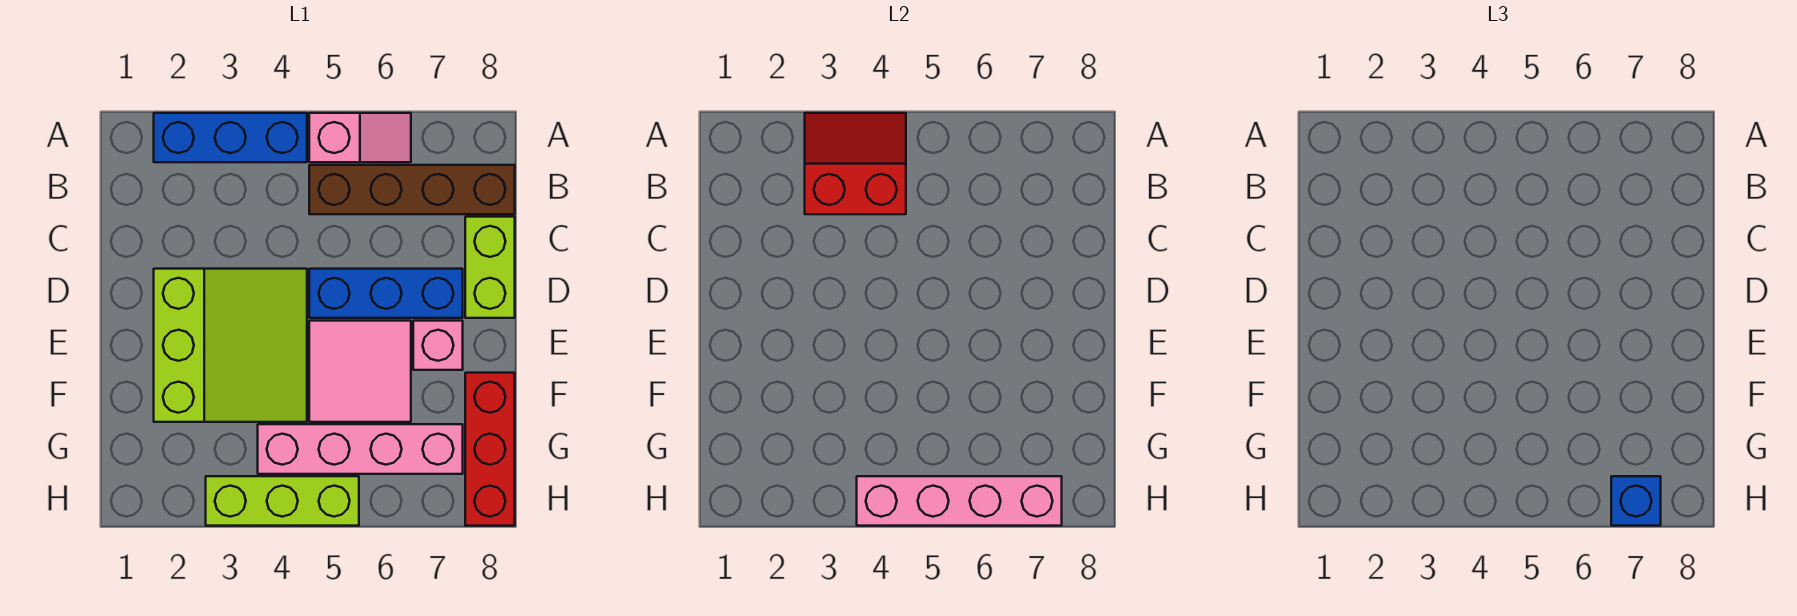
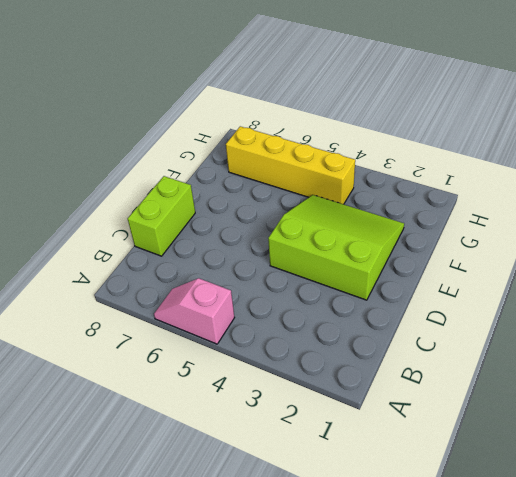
lime slope D2:F4 level 1 top D -> lime slope D2:F4 level 1 top 2
yellow brick G4:G7 level 1 -> pink brick G4:G7 level 1
none -> blue brick A2:A4 level 1
none -> brown brick B5:B8 level 1
none -> blue brick D5:D7 level 1

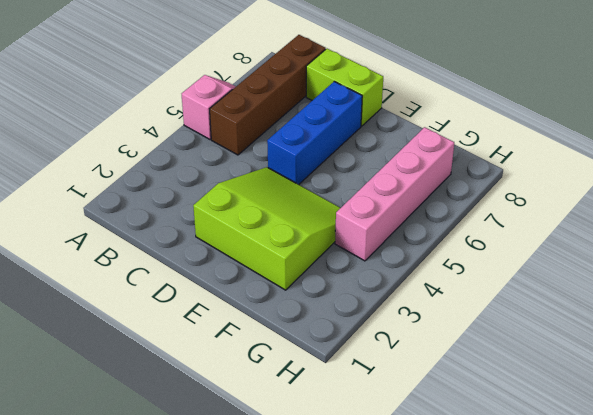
none -> blue brick A2:A4 level 1
none -> pink tile E5:F6 level 1
none -> pink brick E7 level 1

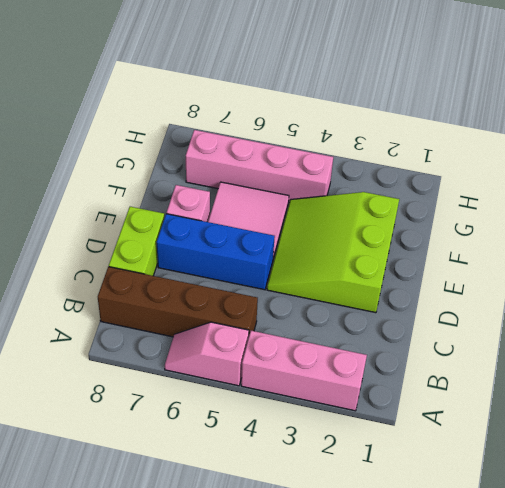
pink brick A2:A4 level 1 -> blue brick A2:A4 level 1
none -> red brick F8:H8 level 1
none -> lime brick H3:H5 level 1
none -> red slope A3:B4 level 2 top B

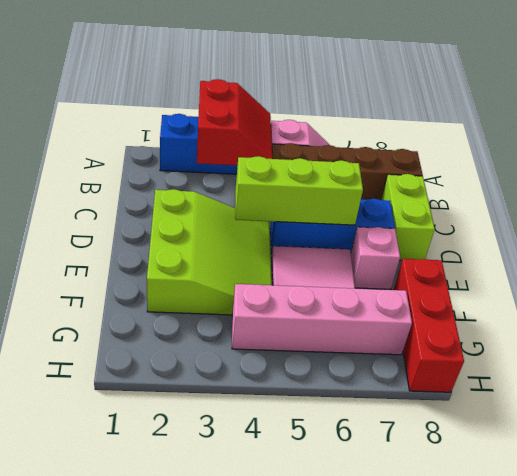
red slope A3:B4 level 2 top 3 -> red slope A3:B4 level 2 top B
lime brick D4:D6 level 2 -> lime brick H3:H5 level 1
none -> pink brick H4:H7 level 2
none -> blue brick H7 level 3

